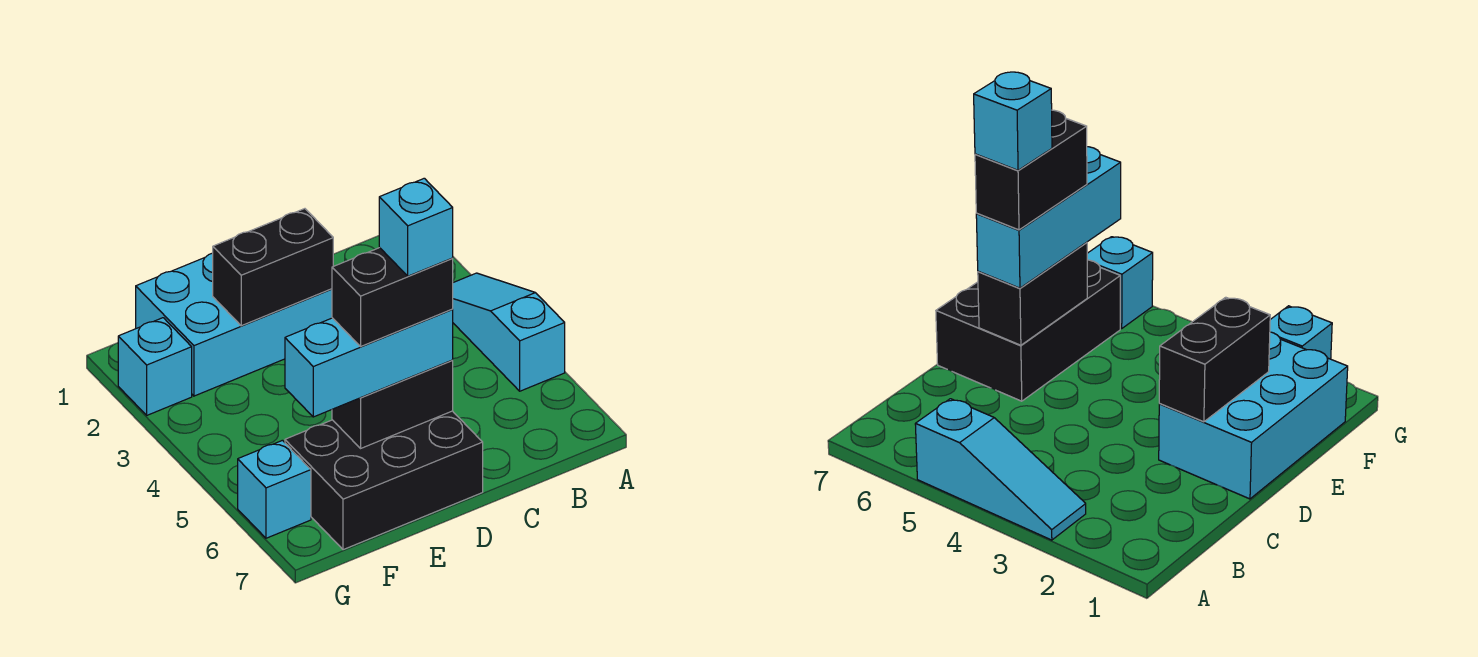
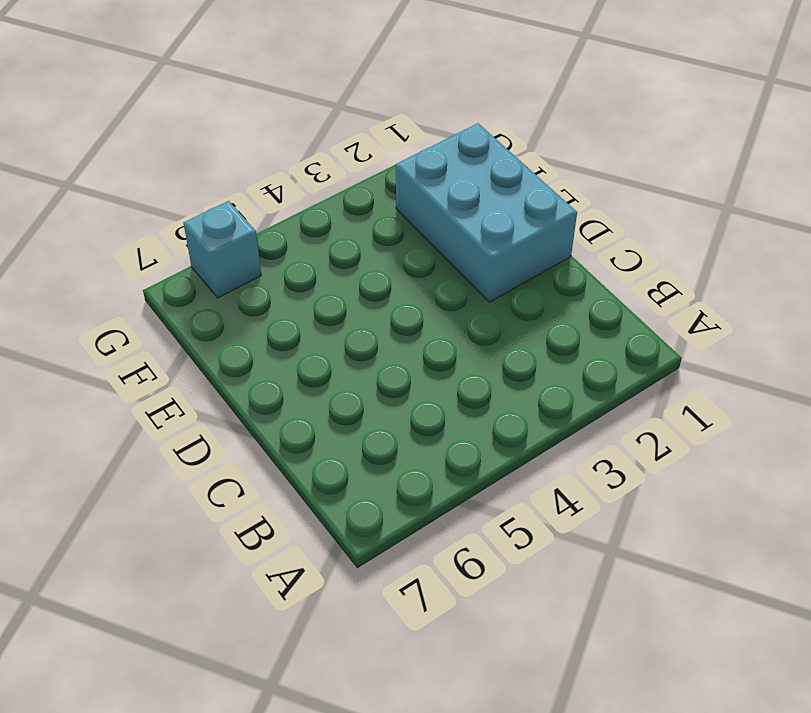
none -> cyan slope A3:A5 level 1 top 5
none -> black brick D6:F7 level 1

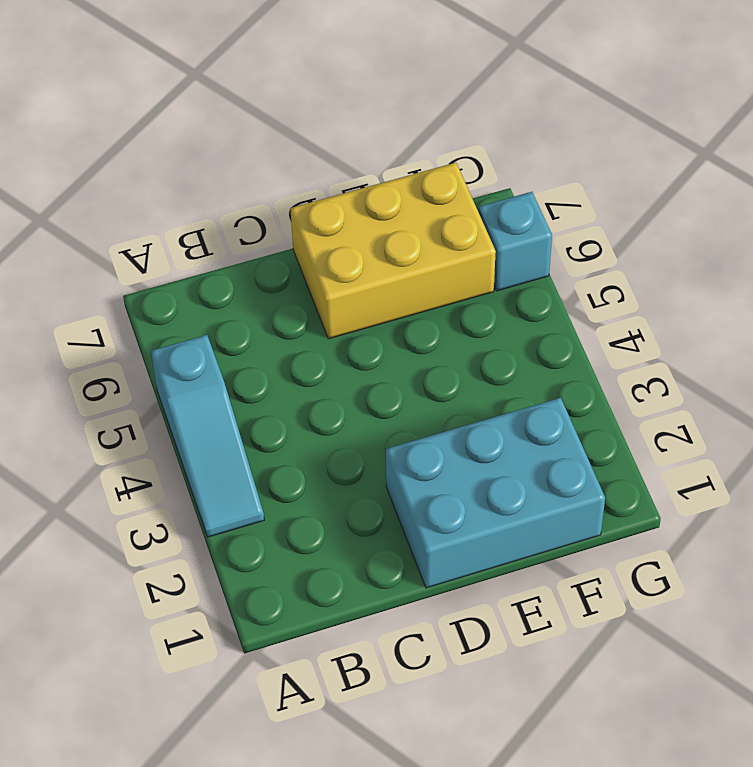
yellow brick D6:F7 level 1 -> black brick D6:F7 level 1
none -> cyan brick G2 level 1
none -> black brick D2:E2 level 2

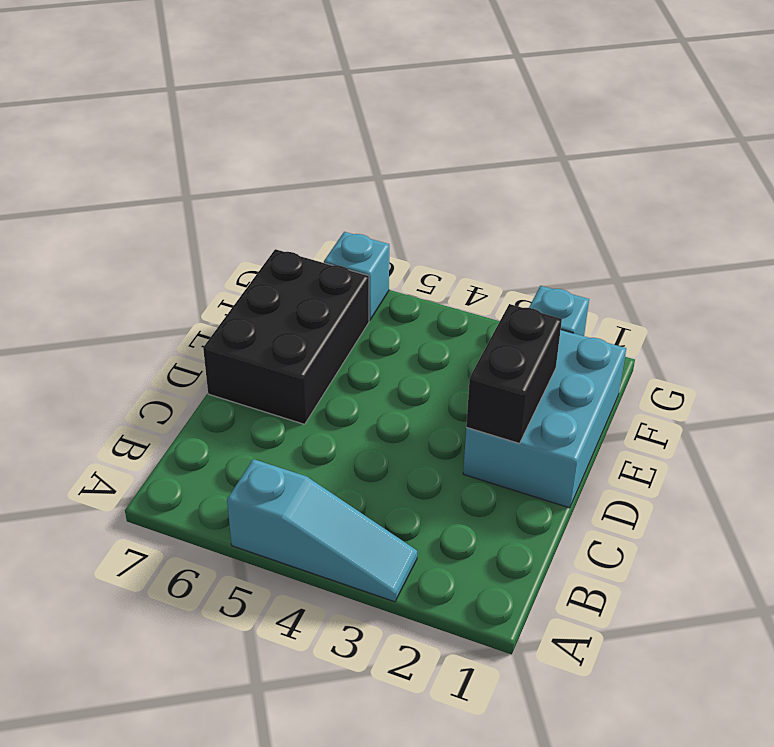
none -> black brick D6:E6 level 2
none -> cyan brick D6:F6 level 3

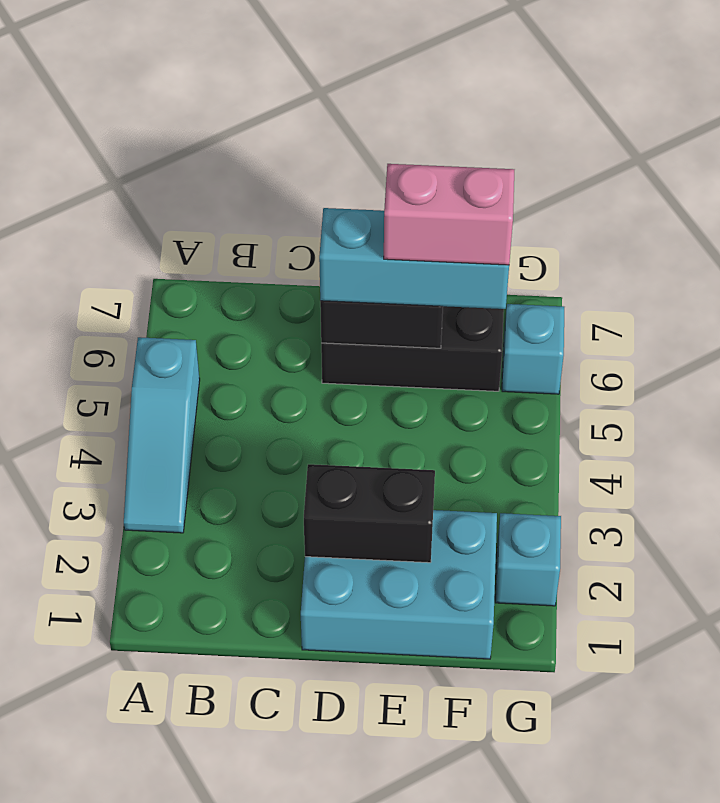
pink brick E6:F6 level 4 -> black brick D6:E6 level 4
none -> cyan brick D6 level 5

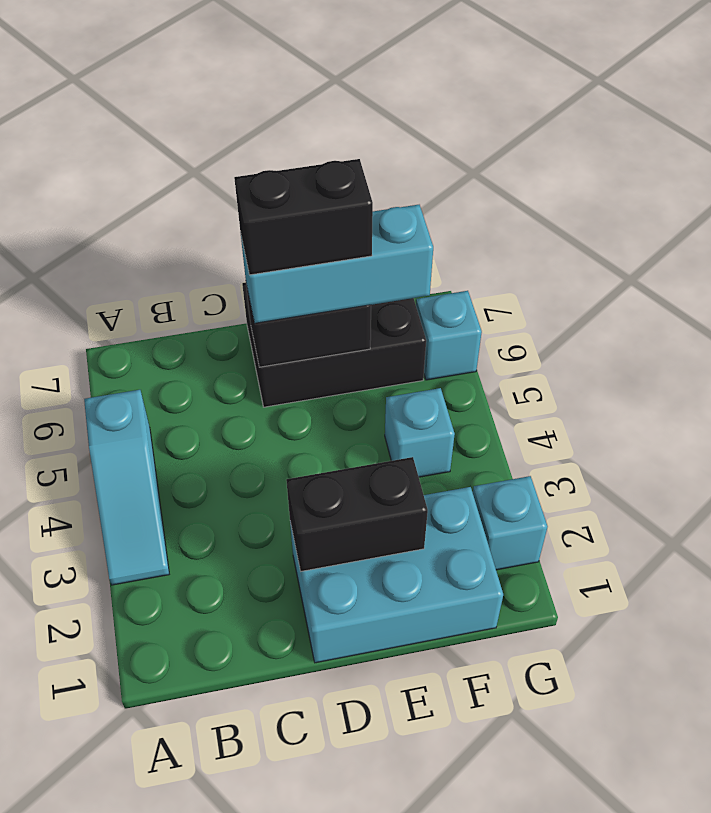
cyan brick F4 level 1 -> cyan brick D6 level 5

